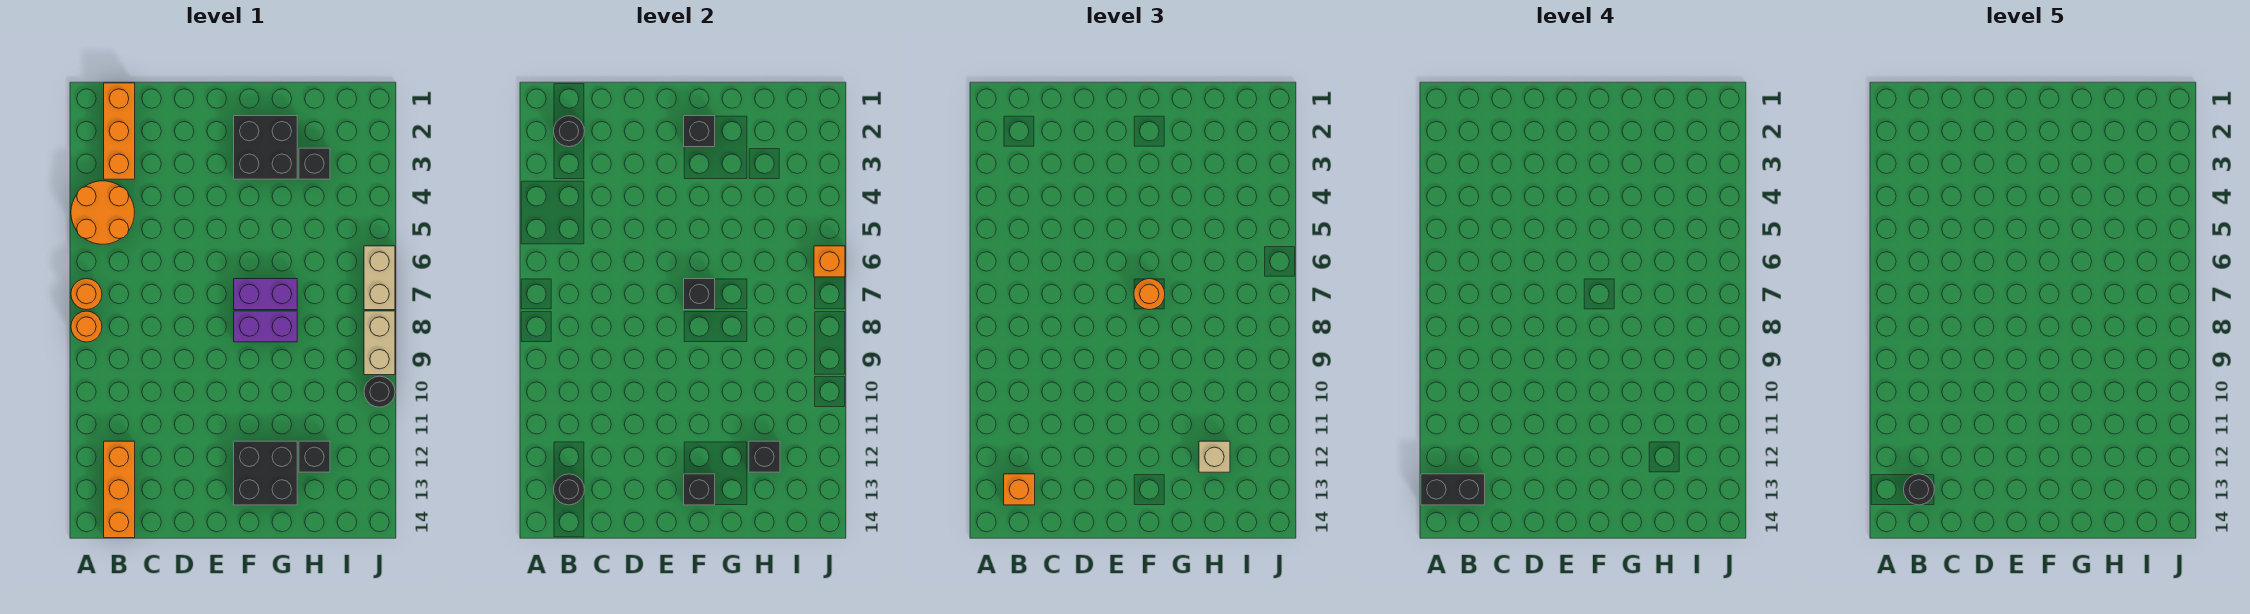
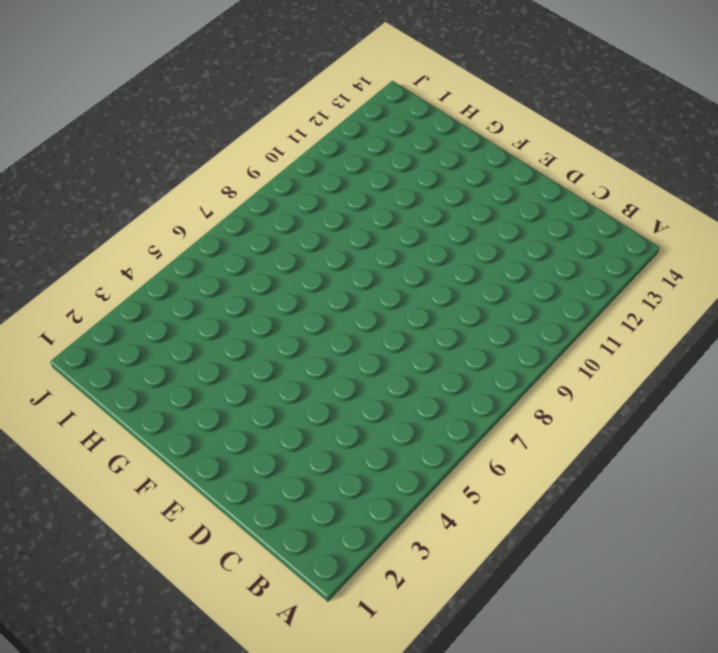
none -> orange round brick A4:B5 level 1
none -> orange round brick A7 level 1
none -> orange round brick A8 level 1

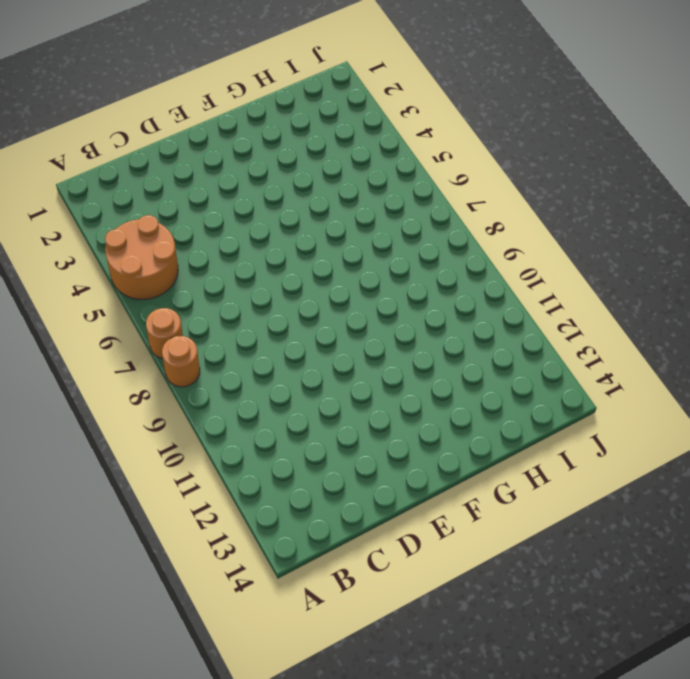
none -> orange brick B1:B3 level 1
none -> orange brick B12:B14 level 1
none -> black brick F2:G3 level 1

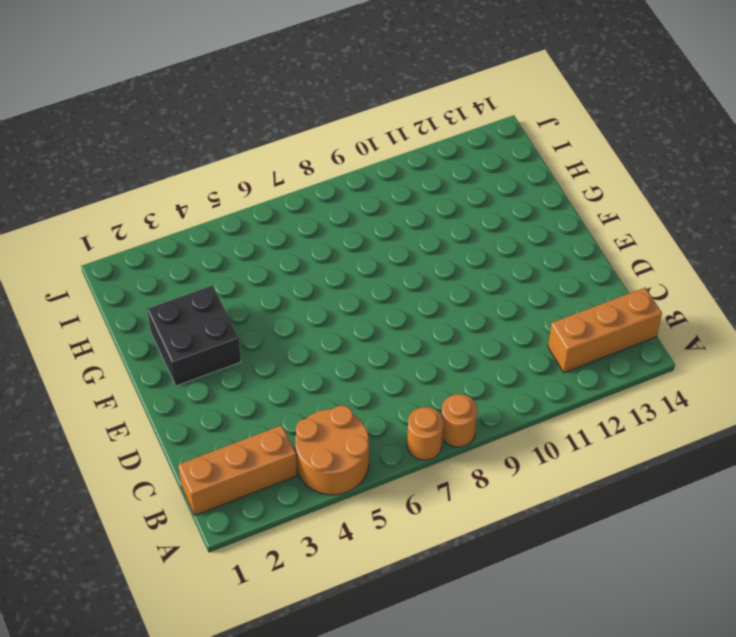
none -> purple brick F7:G7 level 1
none -> purple brick F8:G8 level 1
none -> black brick F12:G13 level 1

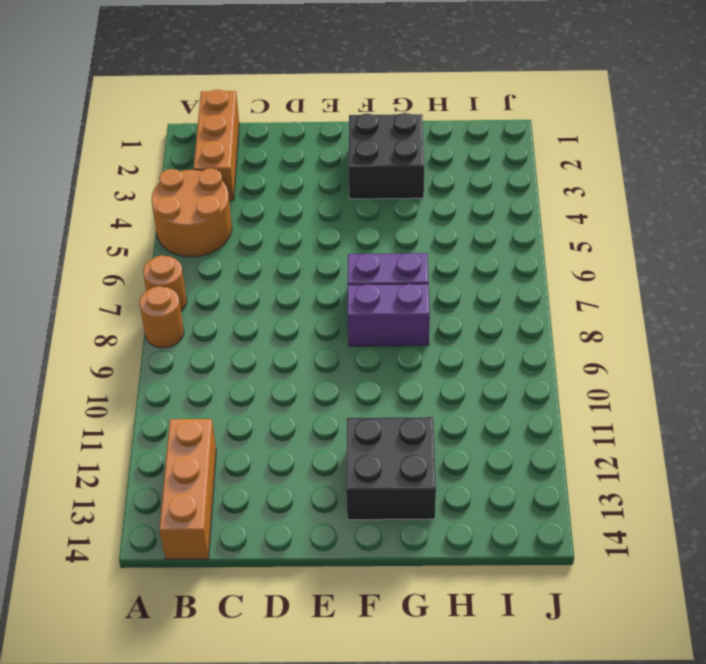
none -> black brick H3 level 1
none -> black brick H12 level 1
none -> tan brick J6:J7 level 1

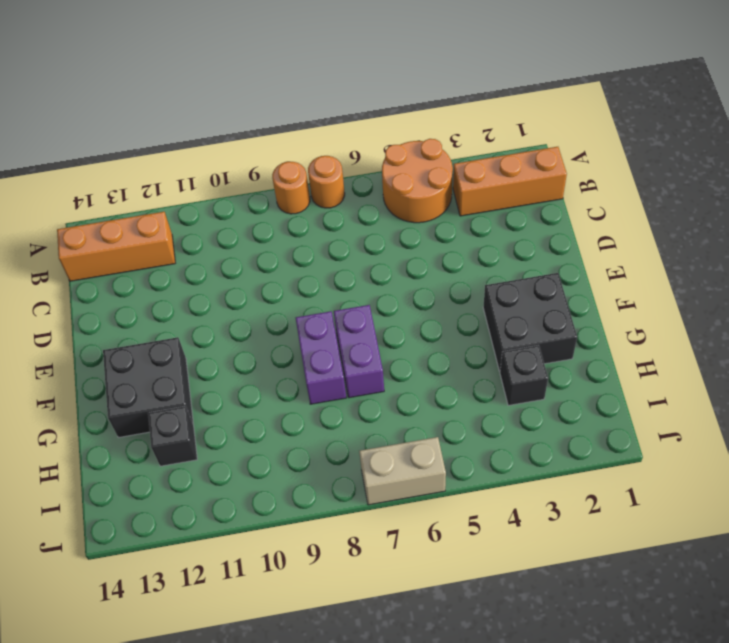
none -> tan brick J8:J9 level 1
none -> black round brick J10 level 1
none -> black round brick B2 level 2

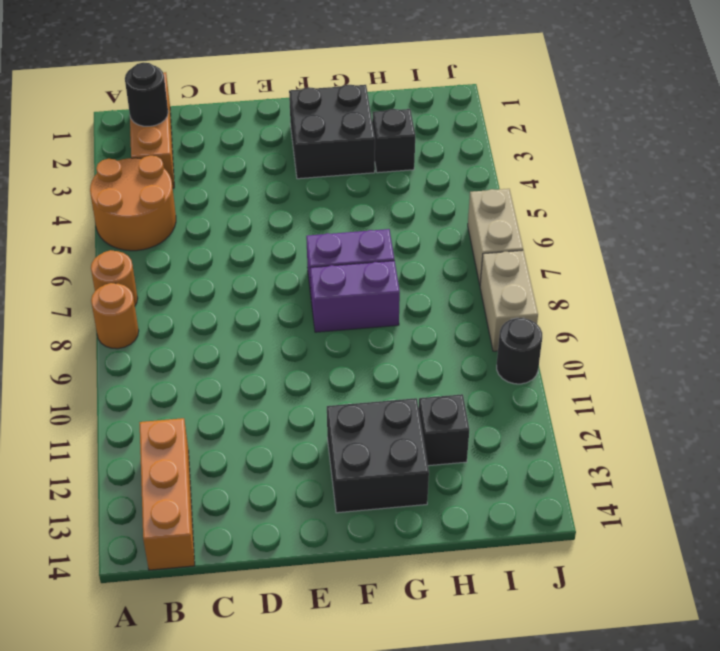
none -> black round brick B13 level 2
none -> black brick F2 level 2
none -> black brick F7 level 2

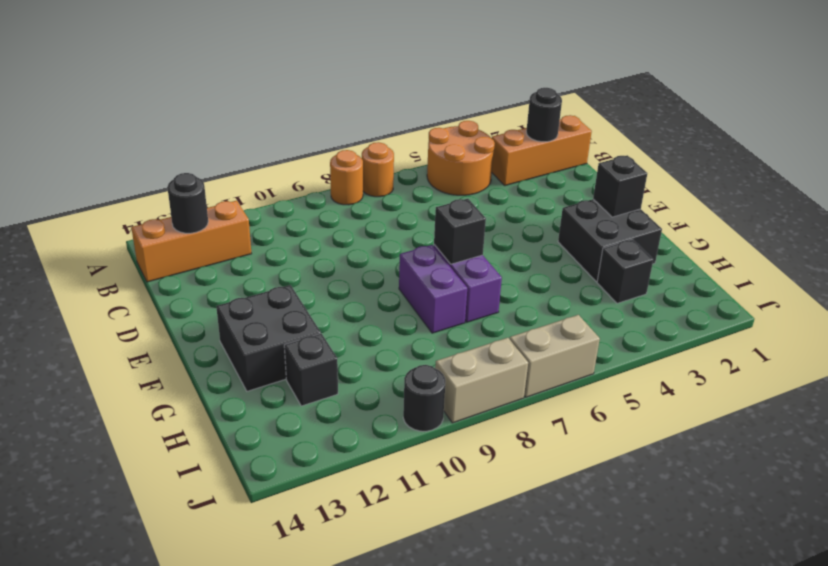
none -> black brick F13 level 2
none -> black brick H12 level 2
none -> orange brick J6 level 2

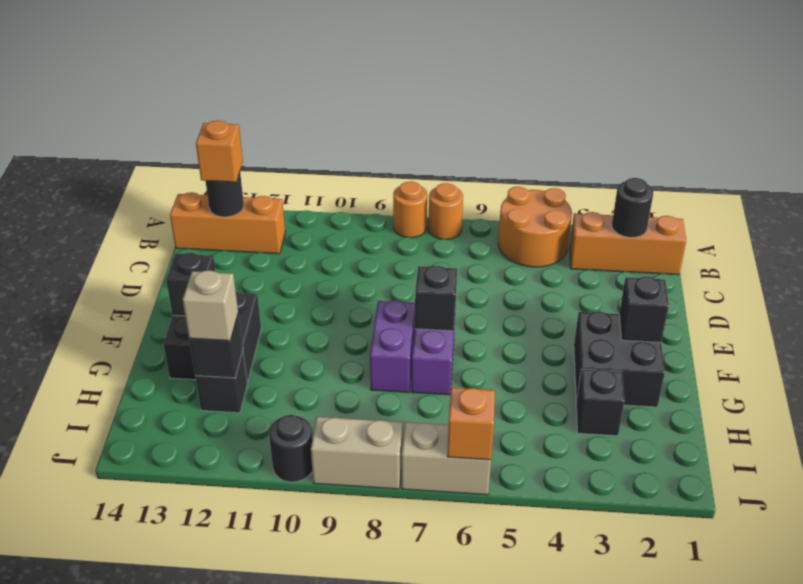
none -> orange round brick F7 level 3
none -> black brick A13:B13 level 4
none -> black round brick B13 level 5

